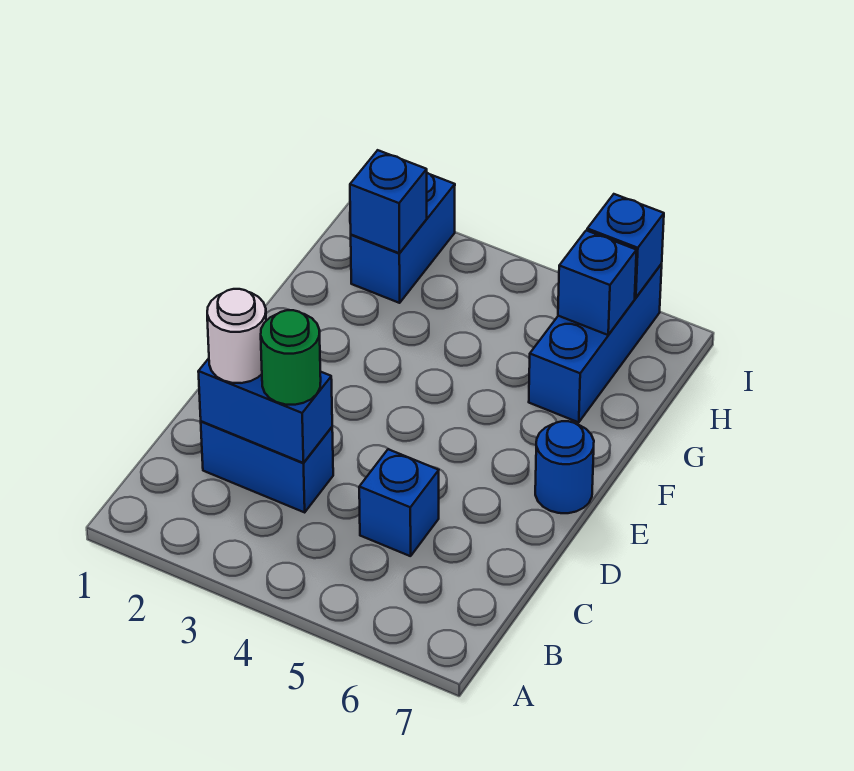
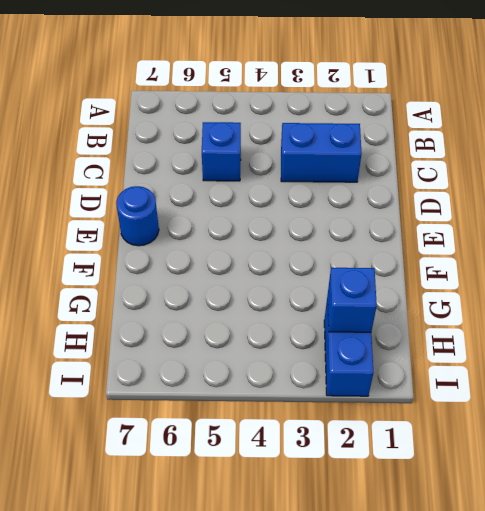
none -> blue brick G6:I6 level 1
none -> blue brick C2:C3 level 2

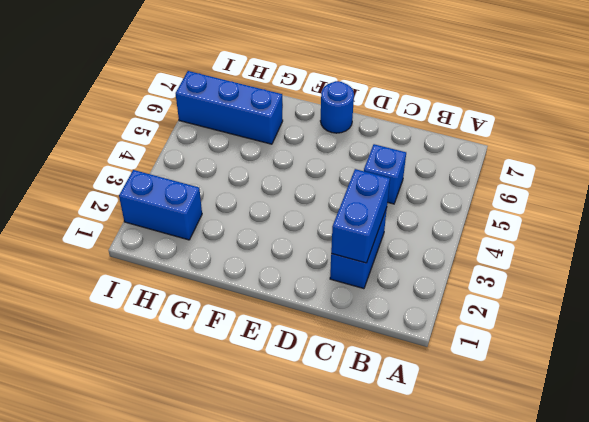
none -> blue brick H2 level 2
none -> blue brick H6 level 2

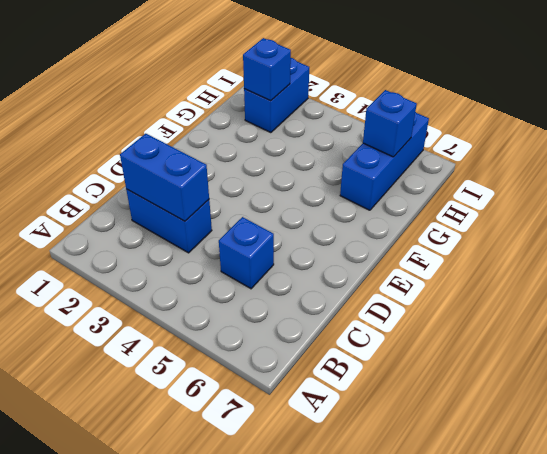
none -> blue round brick E7 level 1
none -> blue brick I6 level 2

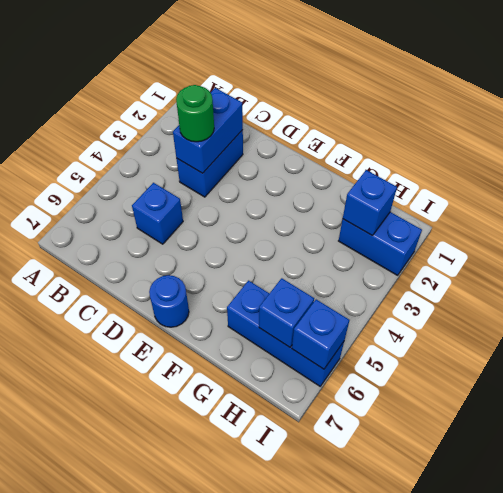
none -> white round brick C2 level 3

